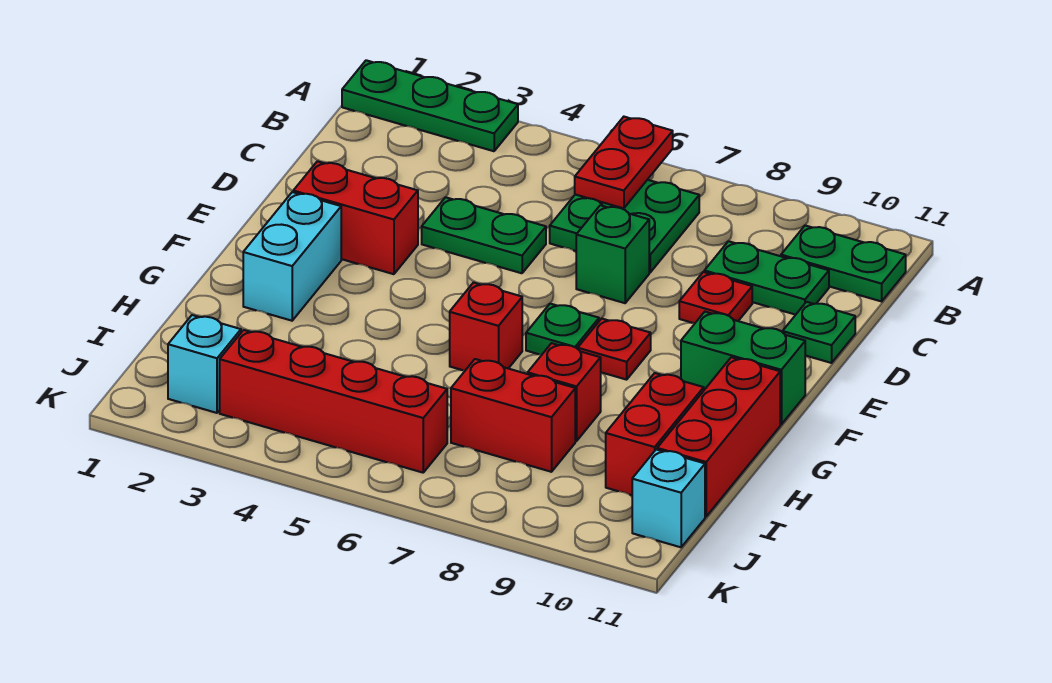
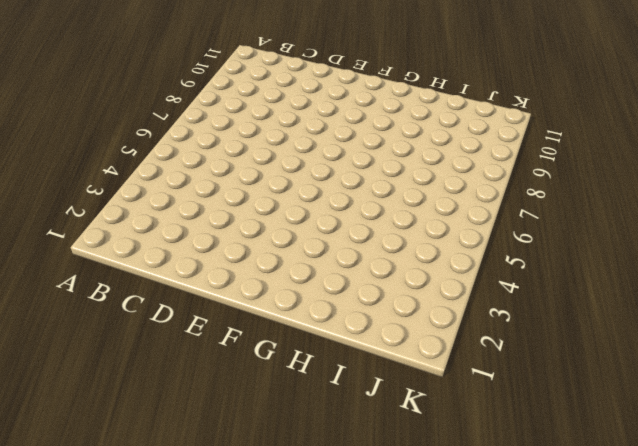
none -> green plate A1:A3 level 1
none -> green plate B6:C7 level 1
none -> green plate B10:B11 level 1

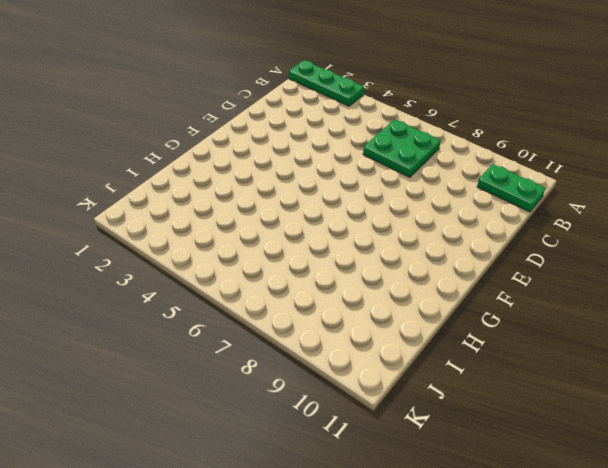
none -> green plate C9:C10 level 1
none -> green plate D4:D5 level 1
none -> green brick D7 level 1

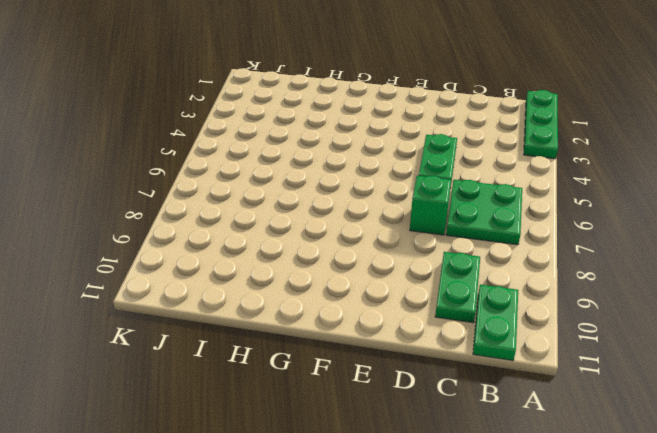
none -> red plate D9 level 1
none -> green plate D11 level 1
none -> red brick E2:E3 level 1

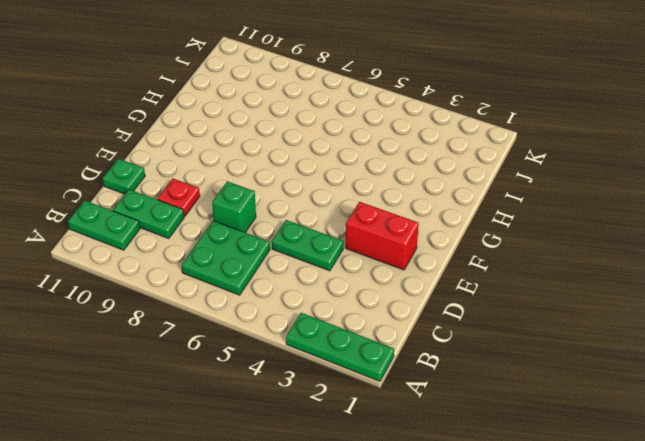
none -> cyan brick F2:G2 level 1
none -> green plate F7 level 1
none -> red plate F8 level 1

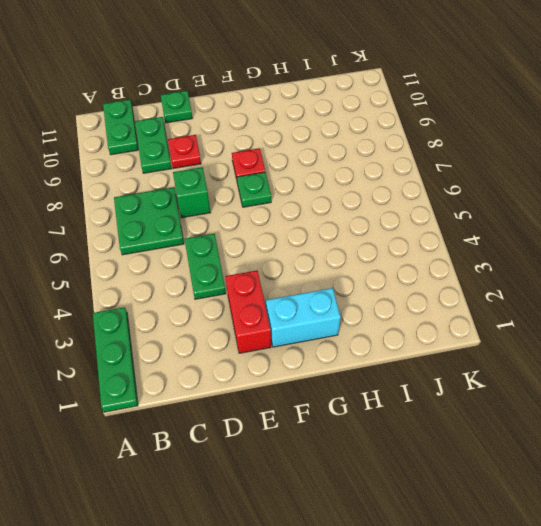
none -> green brick F10:F11 level 1
none -> red brick G6 level 1
none -> red brick G11:I11 level 1

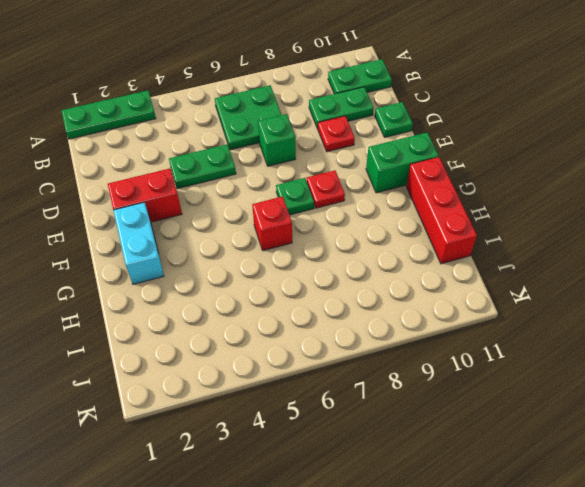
none -> red brick H8 level 1
none -> red brick H10:I10 level 1
none -> red brick I7:I8 level 1

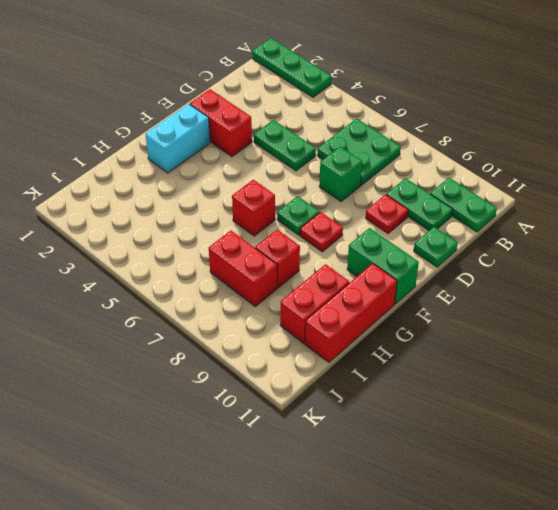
none -> cyan brick J2 level 1
none -> red brick J3:J6 level 1
none -> cyan brick J11 level 1

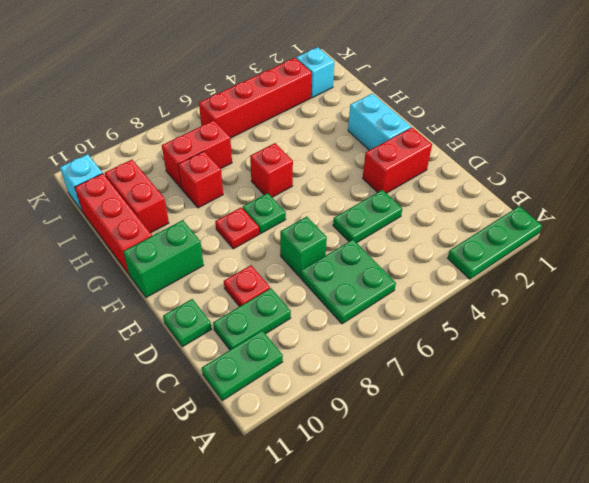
none -> red plate A6:B6 level 2

